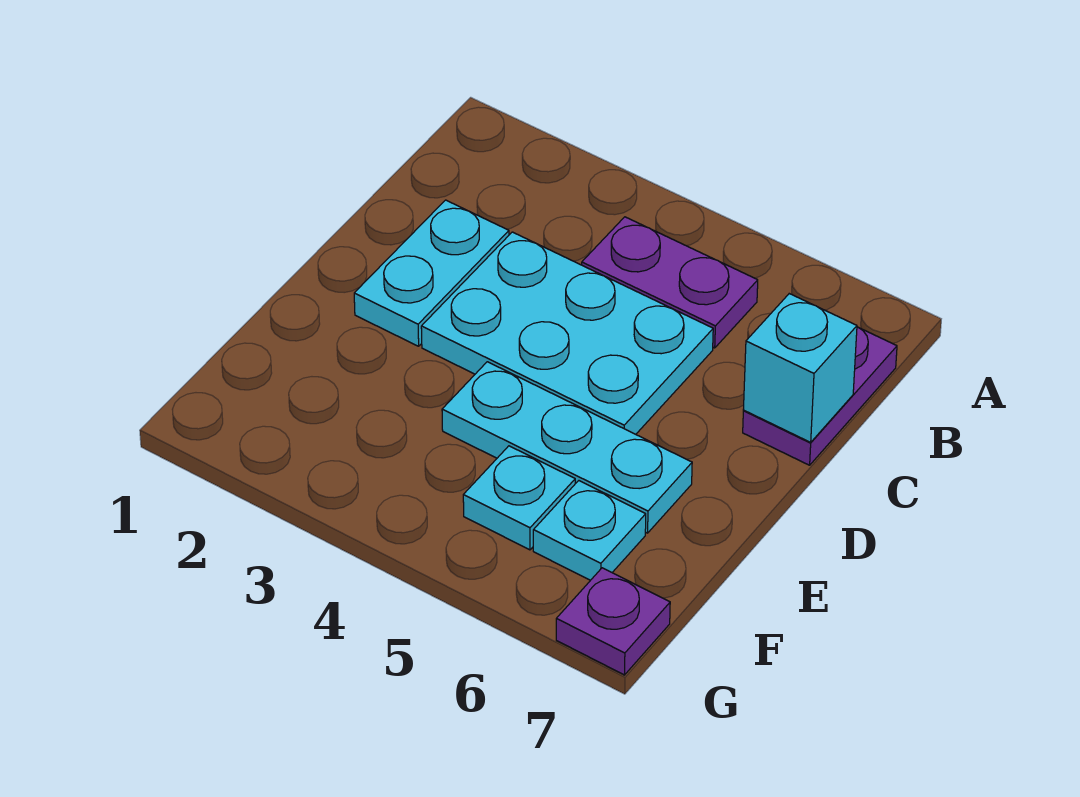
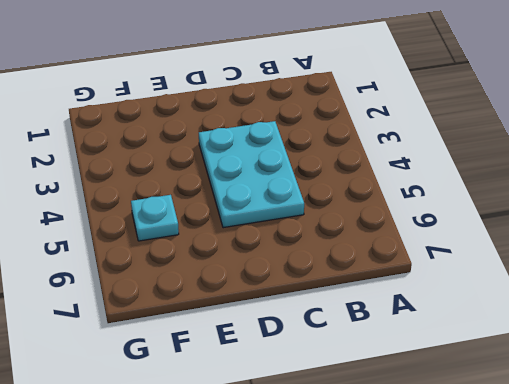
none -> purple plate B4:B5 level 1
none -> purple plate B7:C7 level 1

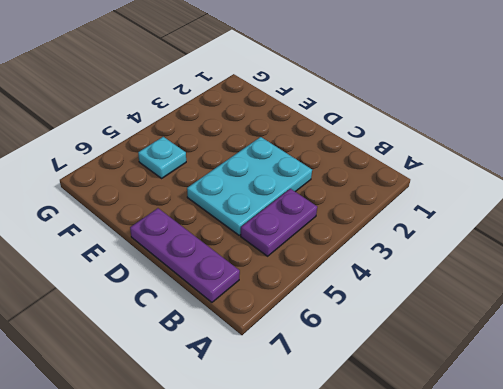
purple plate B7:D7 level 1 -> purple plate B7:C7 level 1
none -> cyan plate C2:D2 level 1
none -> cyan plate E4:E6 level 1

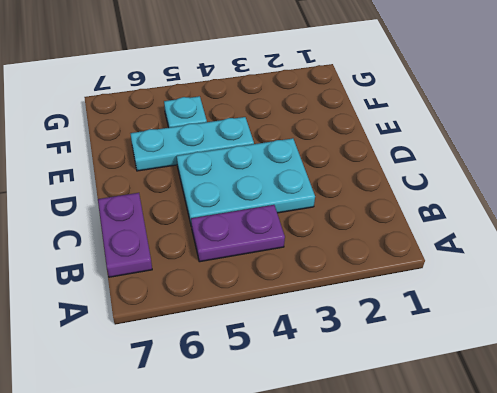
none -> cyan plate C2:D2 level 1
none -> cyan plate F6 level 1

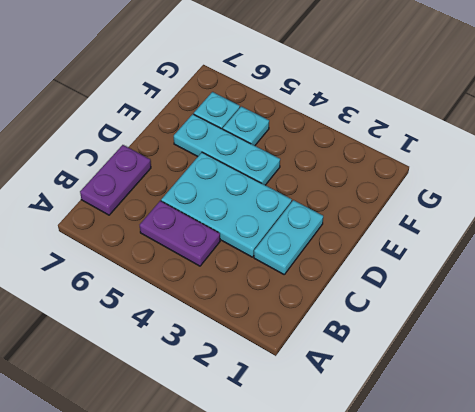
none -> purple plate G7 level 1
none -> cyan brick C7 level 2

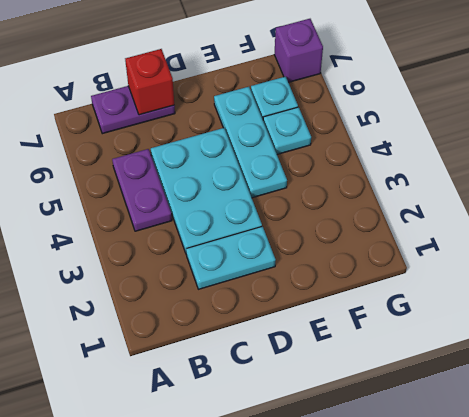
red brick C7 level 2 -> cyan brick C7 level 2
purple brick G7 level 1 -> purple plate G7 level 1

